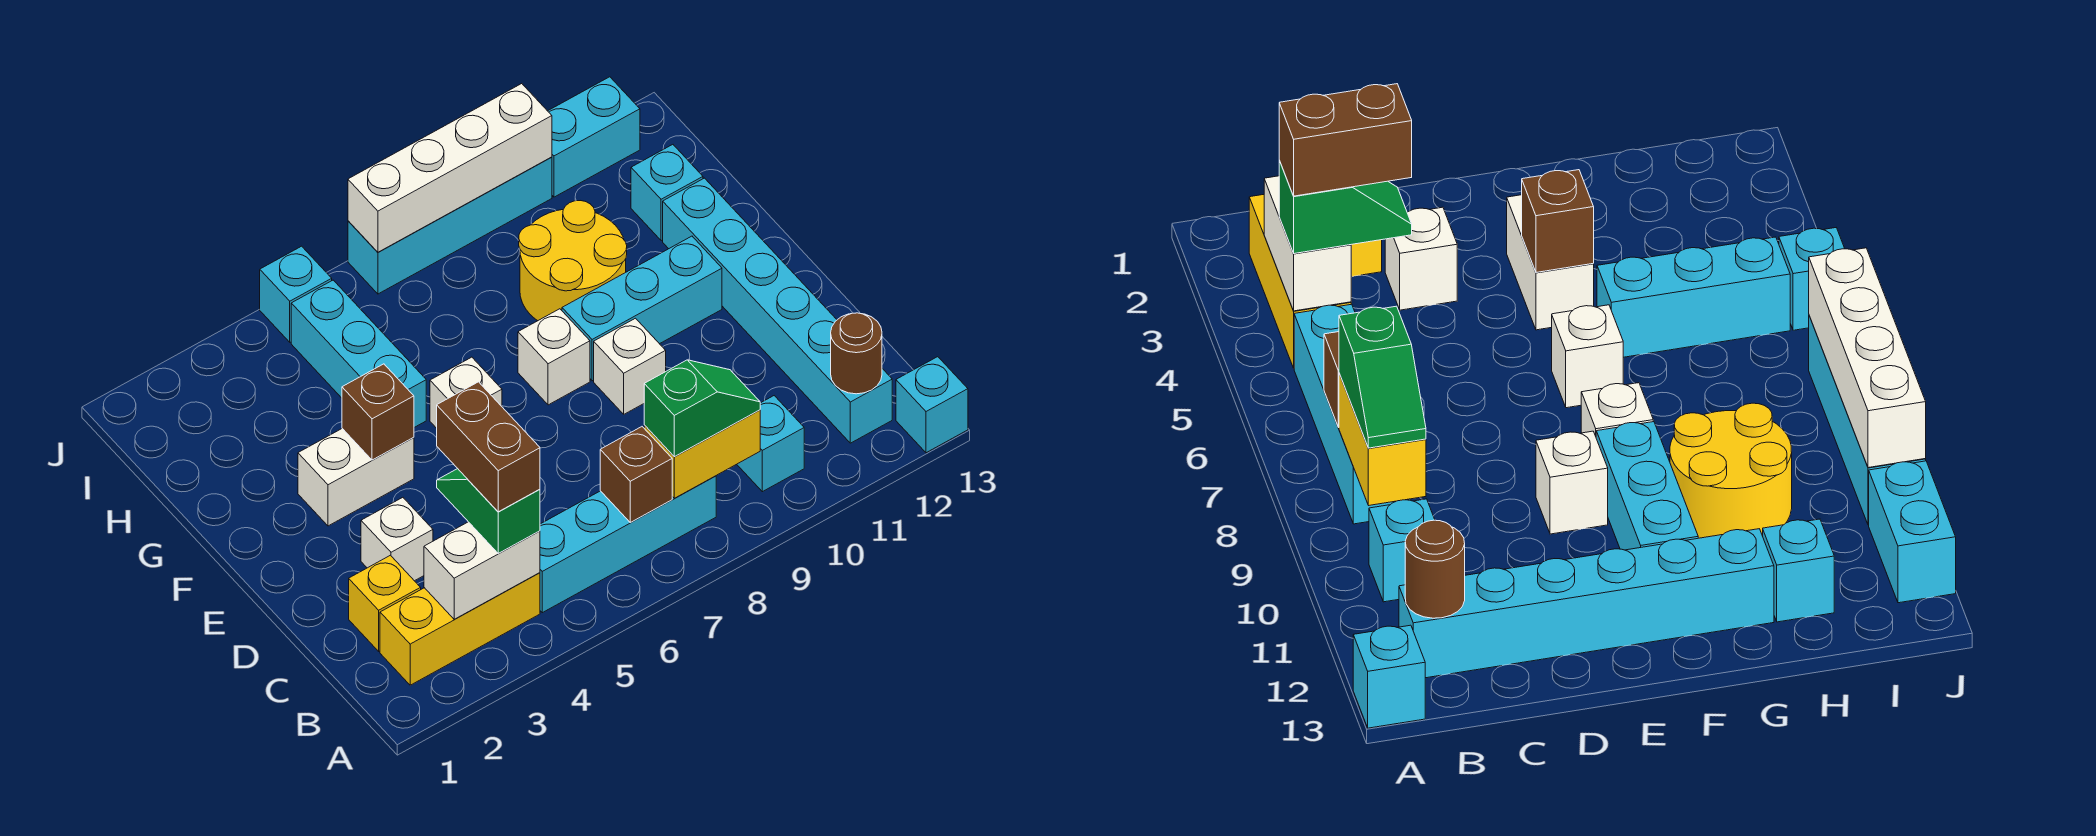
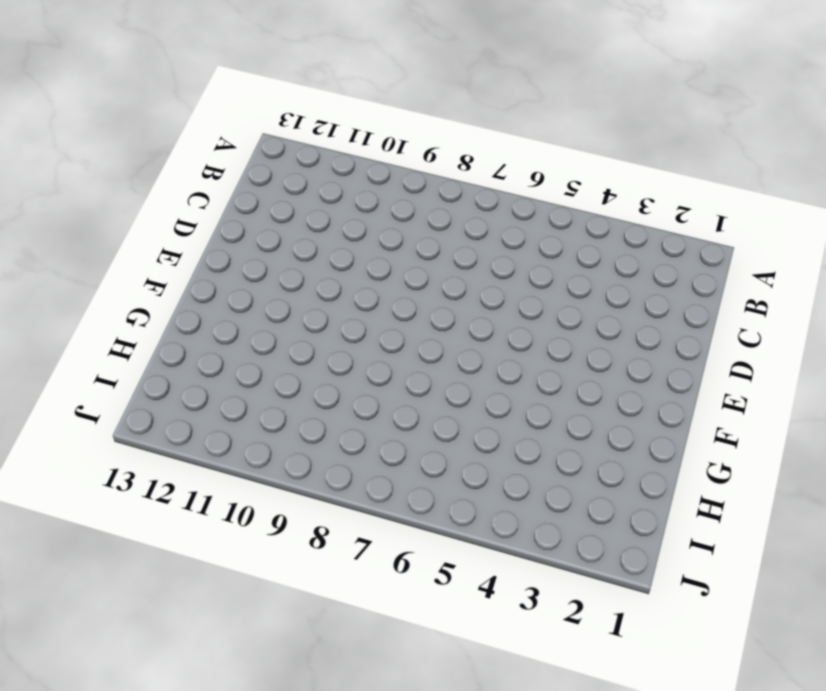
none -> cyan brick A13 level 1
none -> yellow brick B2:B4 level 1
none -> cyan brick B5:B8 level 1

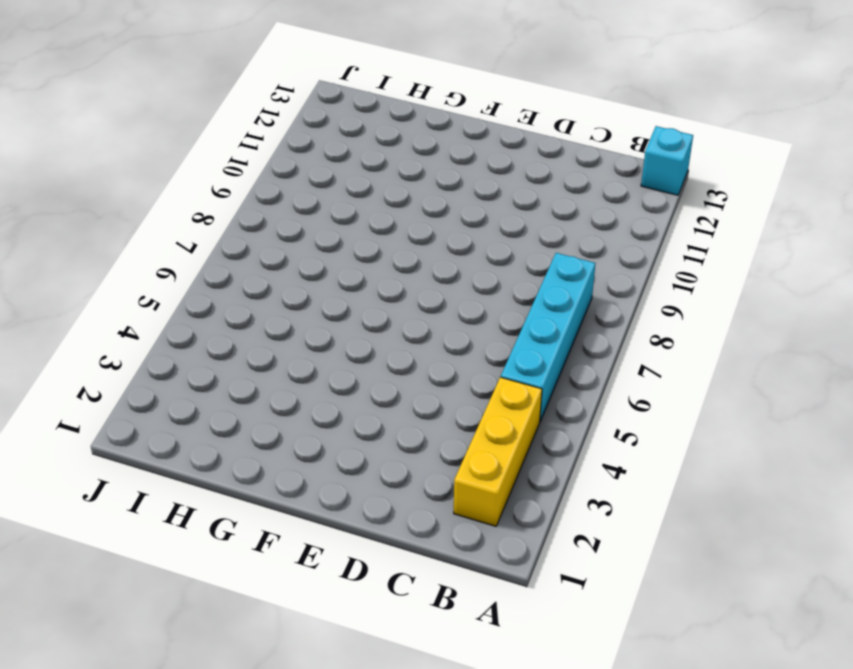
none -> cyan brick B10 level 1
none -> cyan brick B12:G12 level 1
none -> yellow brick C2 level 1

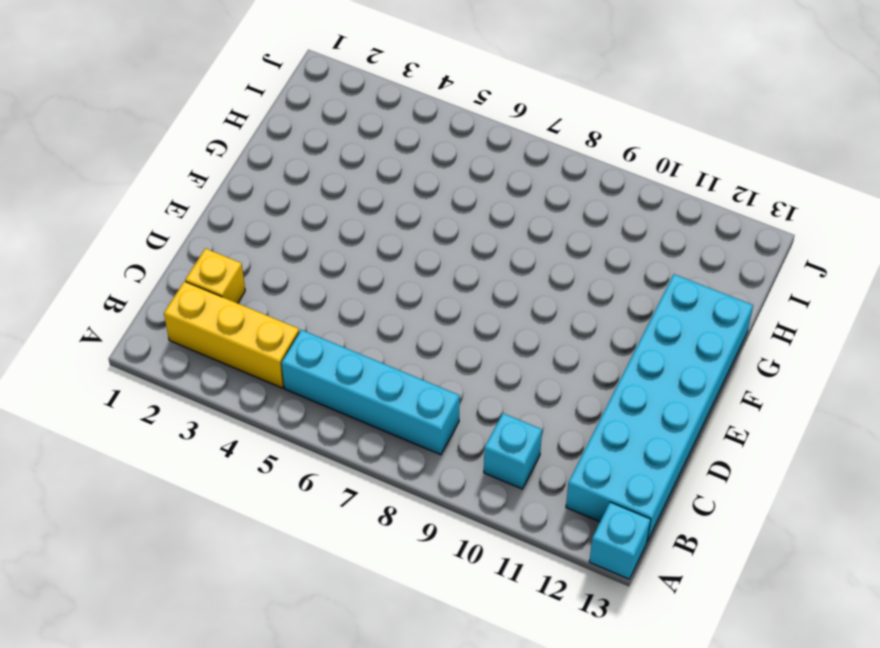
cyan brick B12:G13 level 1 -> cyan brick B12:G12 level 1
none -> white brick D3 level 1
none -> white brick E9 level 1
none -> white brick F3:F4 level 1

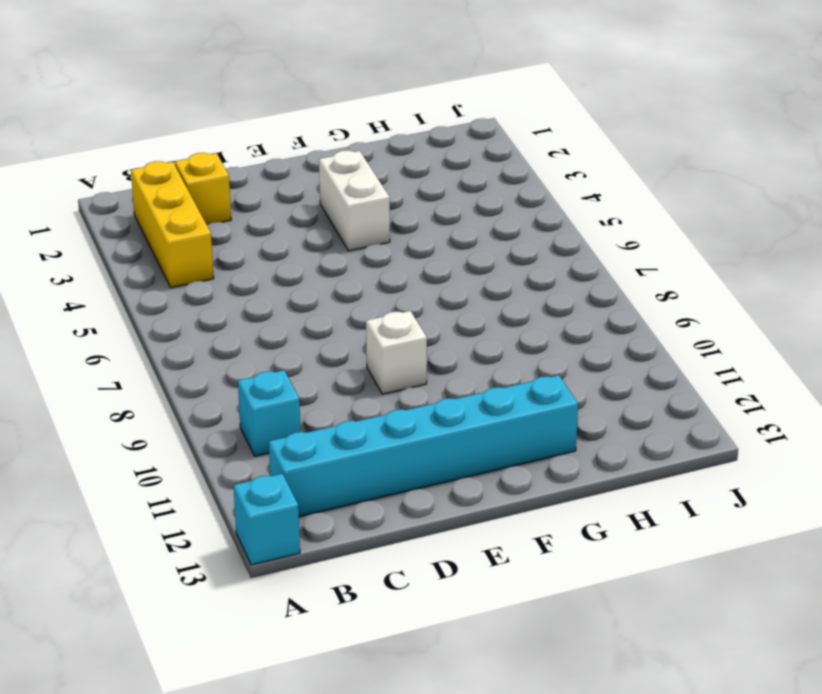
none -> cyan brick B5:B8 level 1
none -> white brick D3 level 1
none -> white brick F6 level 1

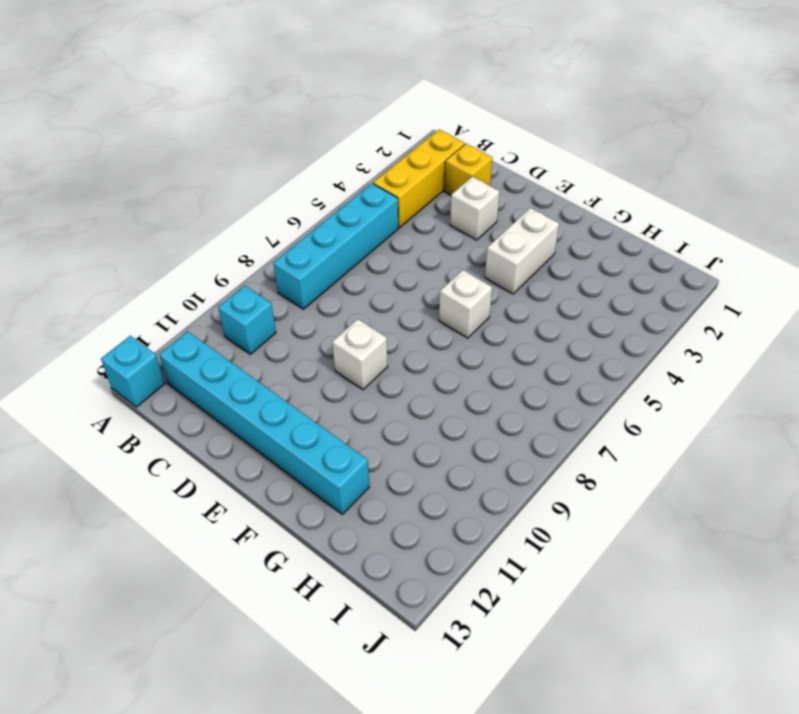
none -> white brick F8 level 1
none -> cyan brick F9:F11 level 1
none -> cyan brick G5:I5 level 1

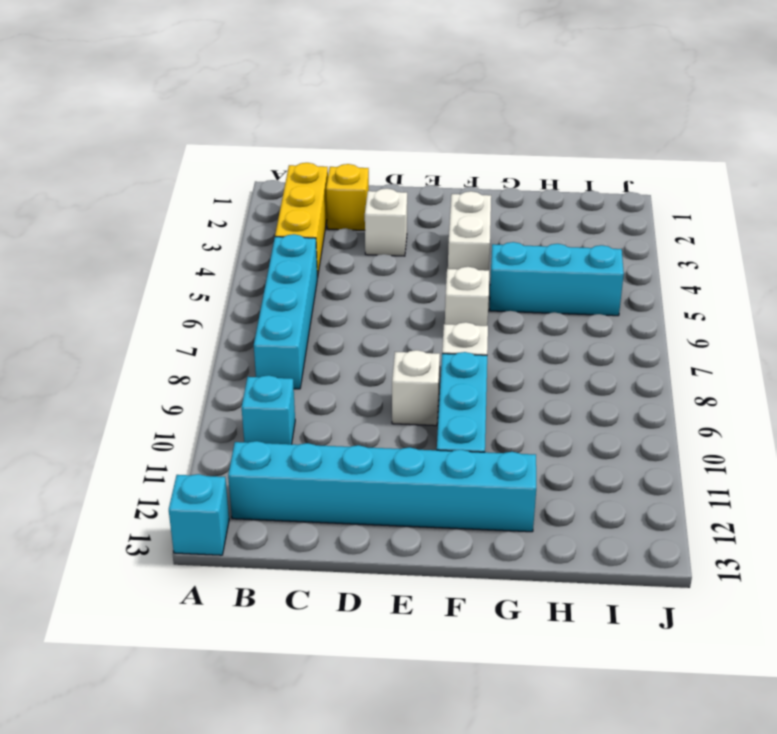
none -> yellow round brick G9:H10 level 1
none -> cyan brick H12 level 1
none -> cyan brick J5 level 1

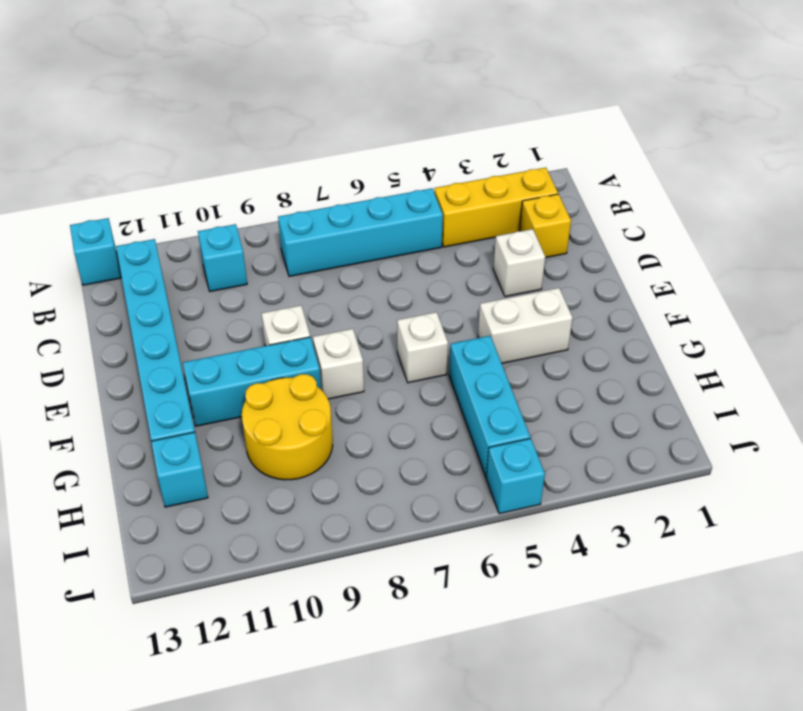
none -> cyan brick J7:J10 level 1
none -> cyan brick J11:J12 level 1
none -> white brick B3:B4 level 2

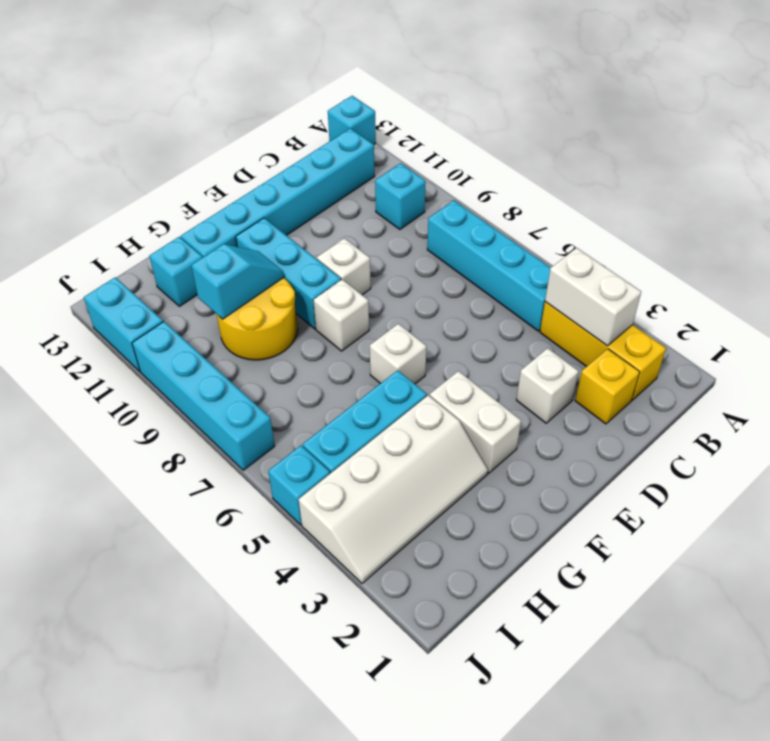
white slope G3:J4 level 1 top 4 -> none
cyan slope G10:H10 level 2 top H -> none
none -> brown brick B7 level 2
none -> yellow brick B8:B9 level 2
none -> brown round brick B12 level 2

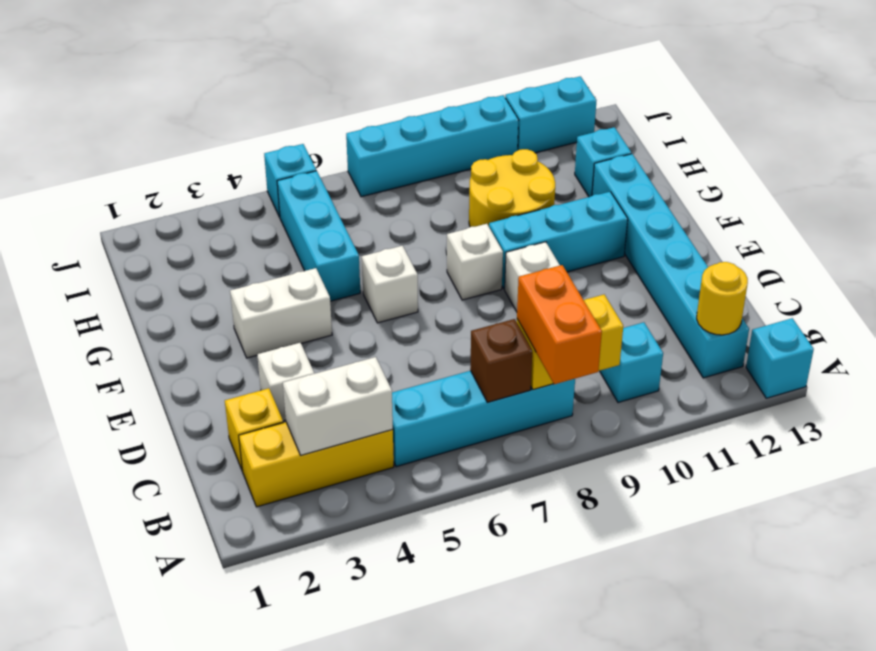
orange brick A8:B8 level 3 -> green slope B8:B9 level 3 top 8
yellow round brick B12 level 2 -> brown round brick B12 level 2
none -> brown brick F4 level 2
none -> white brick J7:J10 level 2
none -> green slope B4:C4 level 3 top B

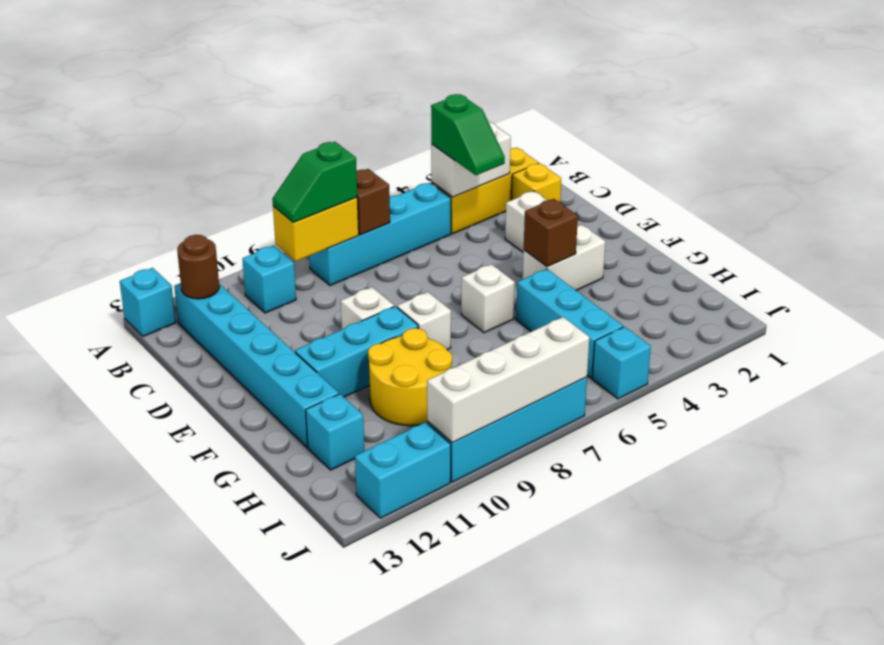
none -> brown brick B4:C4 level 4

